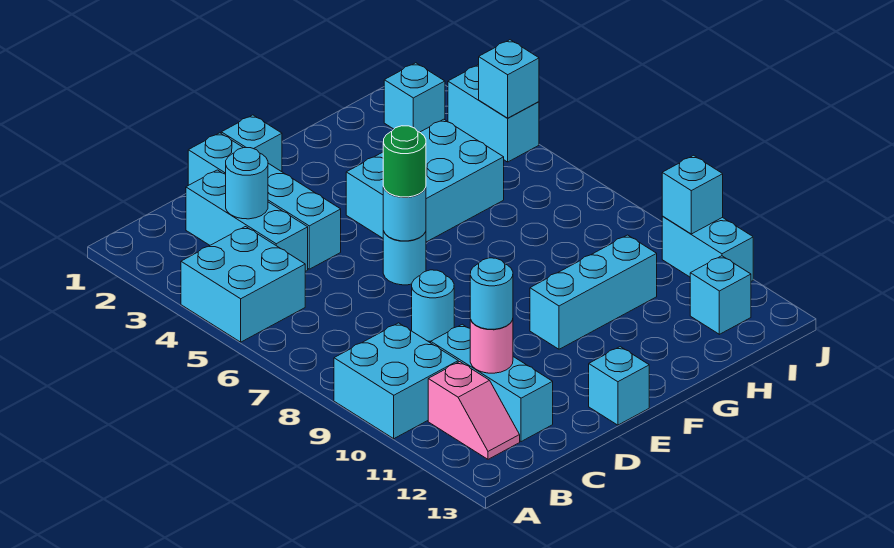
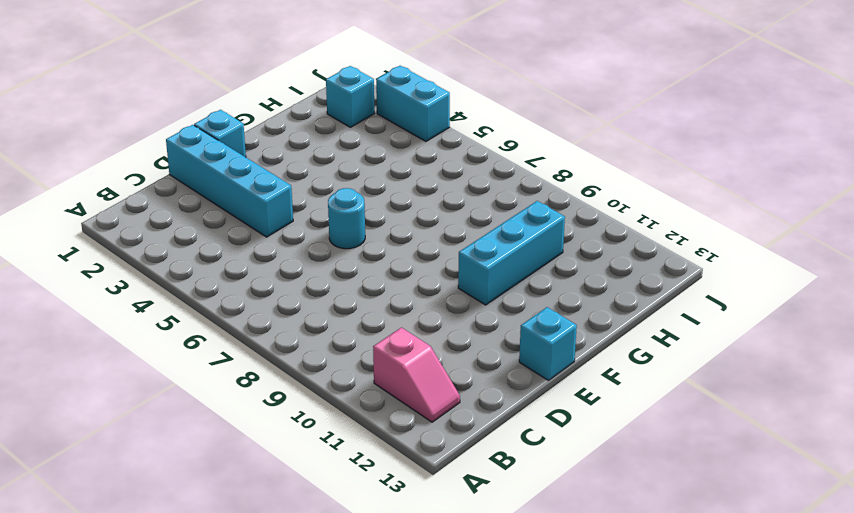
none -> cyan brick A4:B5 level 1
none -> cyan brick A9:B10 level 1
none -> cyan brick C2:C4 level 1

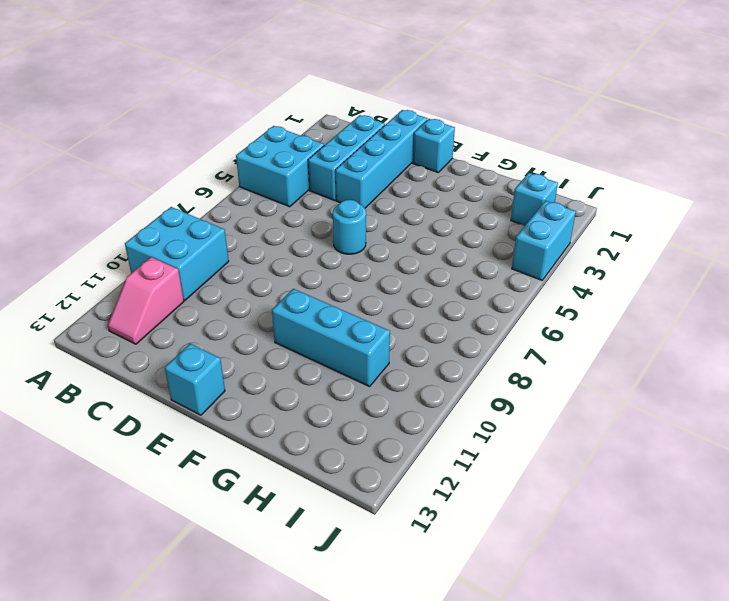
none -> cyan brick C10:C12 level 1
none -> cyan round brick D8 level 1
none -> cyan brick F4:H5 level 1

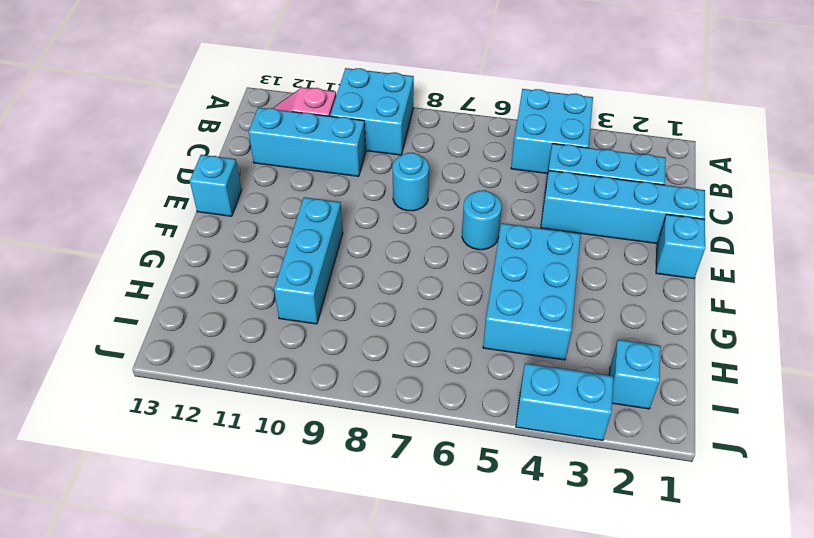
none -> cyan brick I12 level 1
none -> cyan brick J10:J11 level 1
none -> cyan round brick C3 level 2

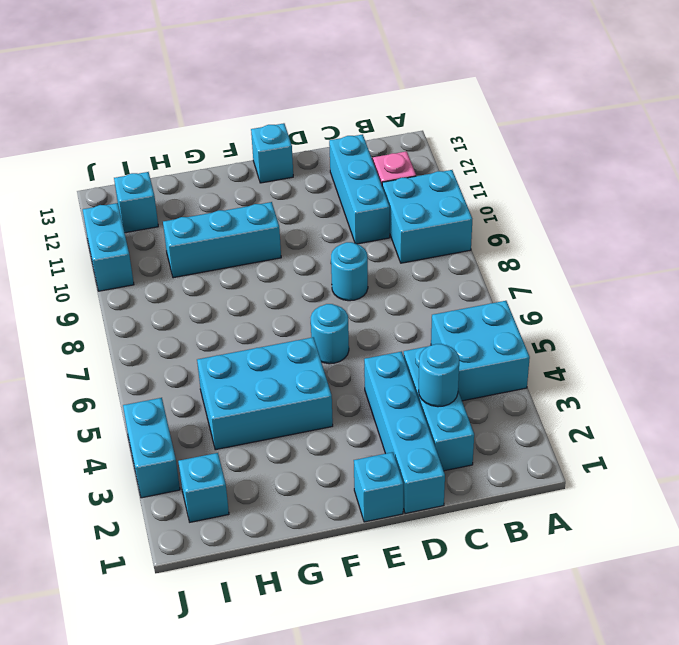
none -> pink round brick C11 level 2
none -> cyan round brick E6 level 2
none -> cyan brick J4 level 2

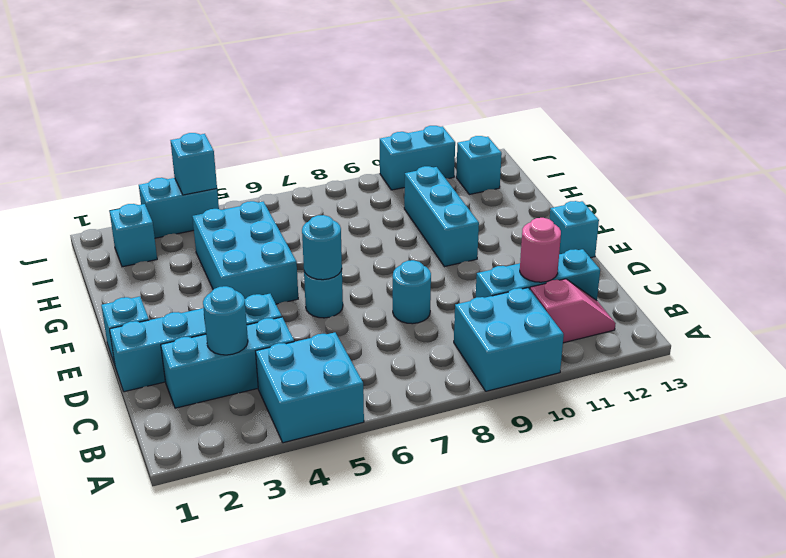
none -> cyan brick J10 level 2
none -> cyan round brick C11 level 3
none -> green round brick E6 level 3

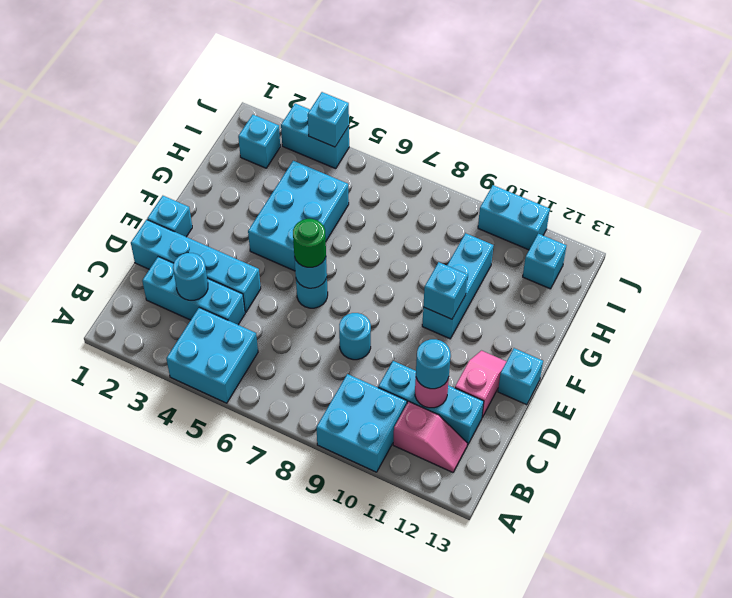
pink slope D12:E12 level 1 top D -> none
cyan brick F10 level 2 -> cyan brick J10 level 2

